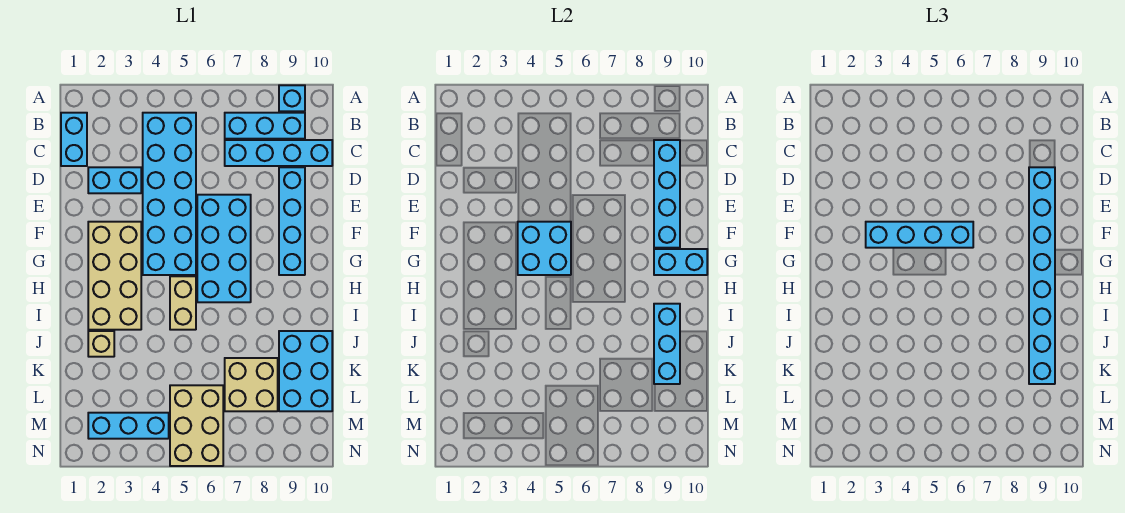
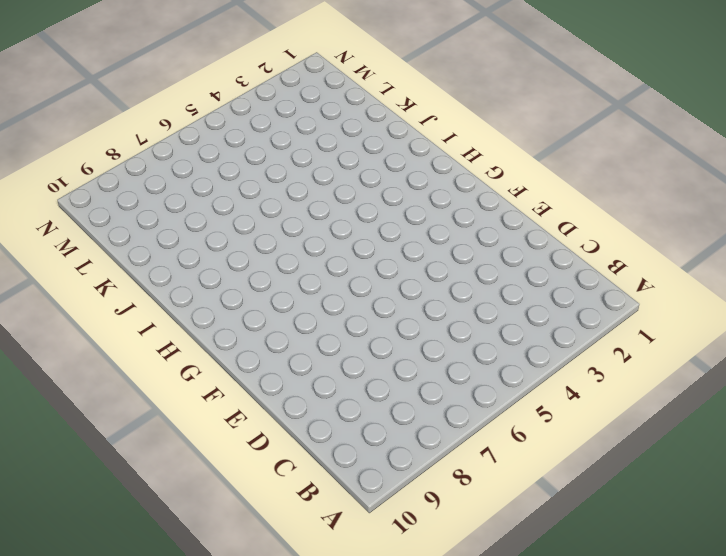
none -> cyan brick A9 level 1
none -> cyan brick B1:C1 level 1
none -> cyan brick B4:G5 level 1

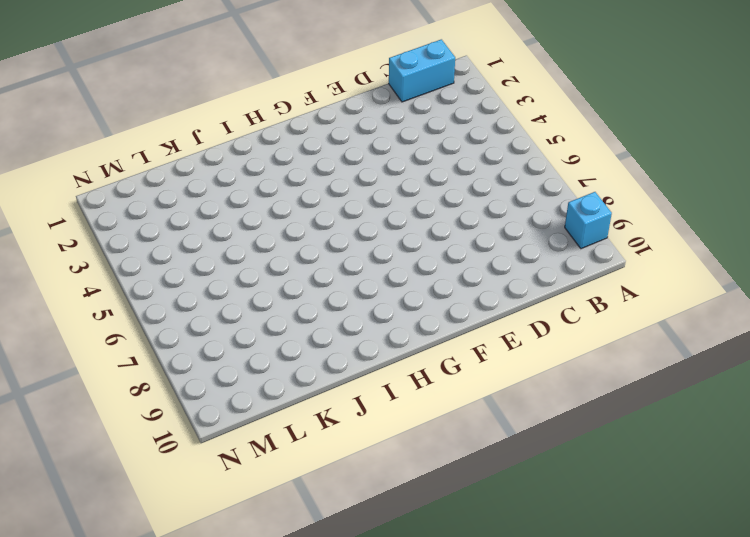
none -> cyan brick B4:G5 level 1
none -> cyan brick B7:B9 level 1
none -> cyan brick C7:C10 level 1

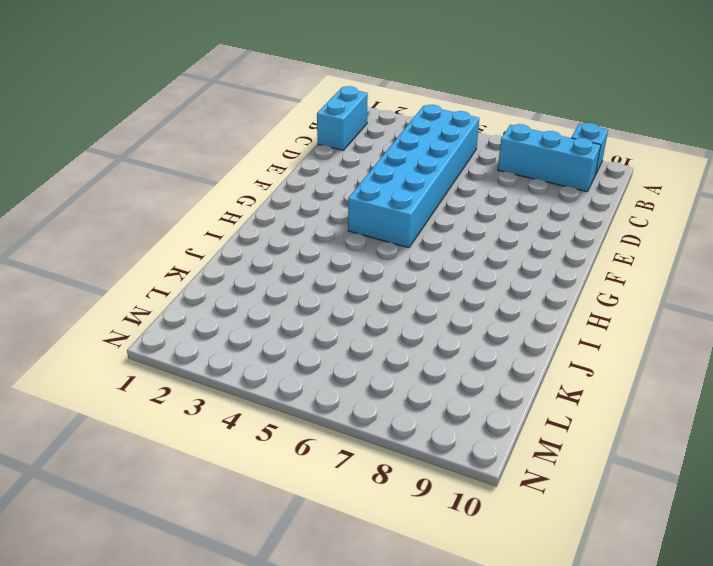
none -> cyan brick C7:C10 level 1
none -> cyan brick D2:D3 level 1
none -> cyan brick D9:G9 level 1

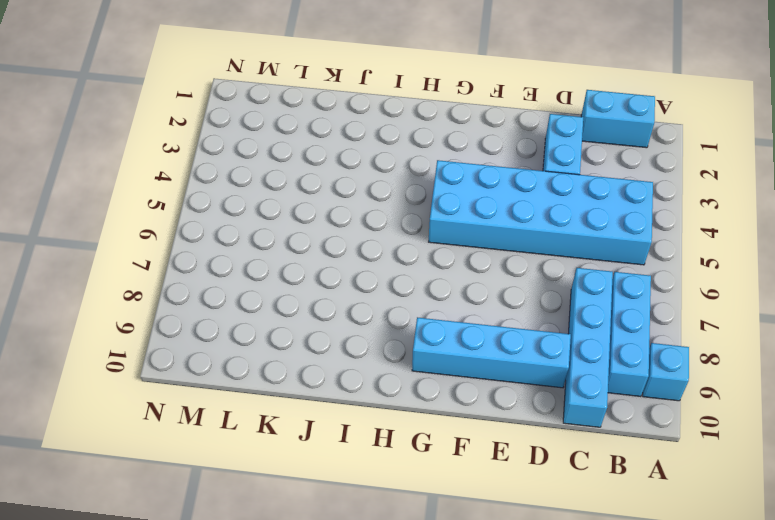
none -> cyan brick E6:H7 level 1
none -> tan brick F2:I3 level 1
none -> tan brick H5:I5 level 1

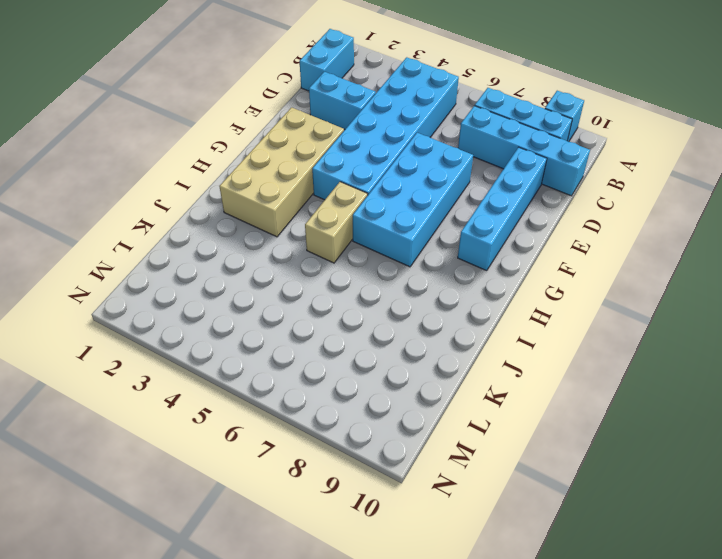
none -> tan brick J2 level 1
none -> cyan brick J9:L10 level 1
none -> tan brick K7:L8 level 1

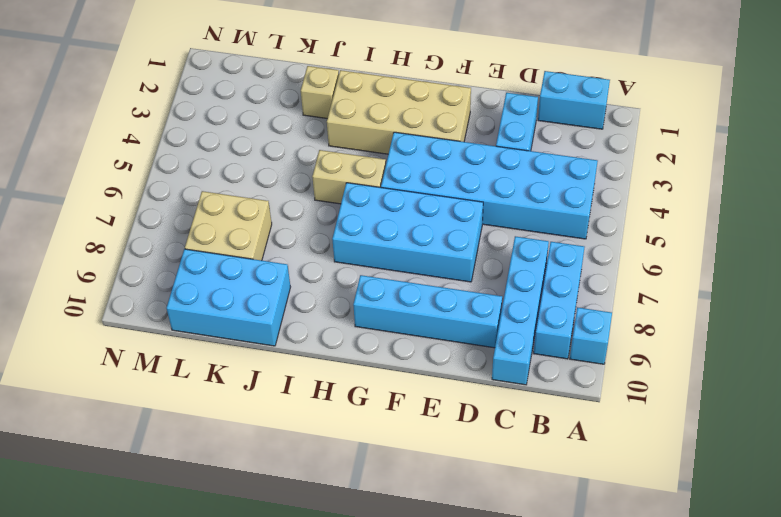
none -> tan brick L5:N6 level 1
none -> cyan brick M2:M4 level 1
none -> cyan brick C9:F9 level 2

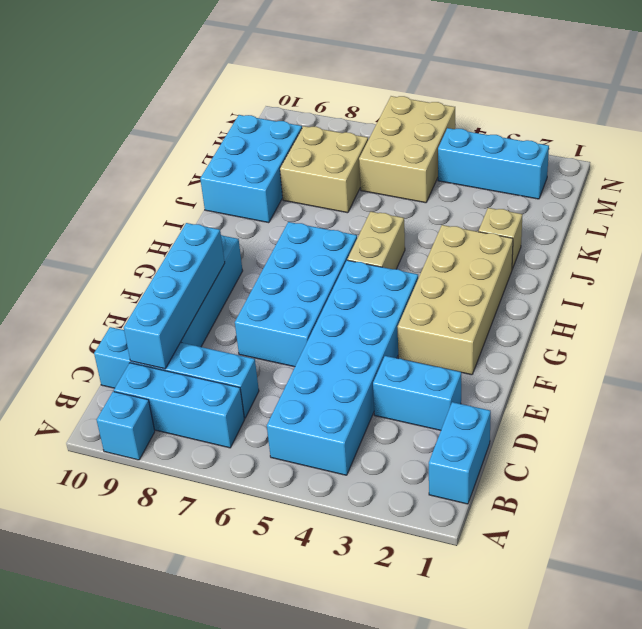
none -> cyan brick F4:G5 level 2
none -> cyan brick G9:G10 level 2
none -> cyan brick I9:K9 level 2

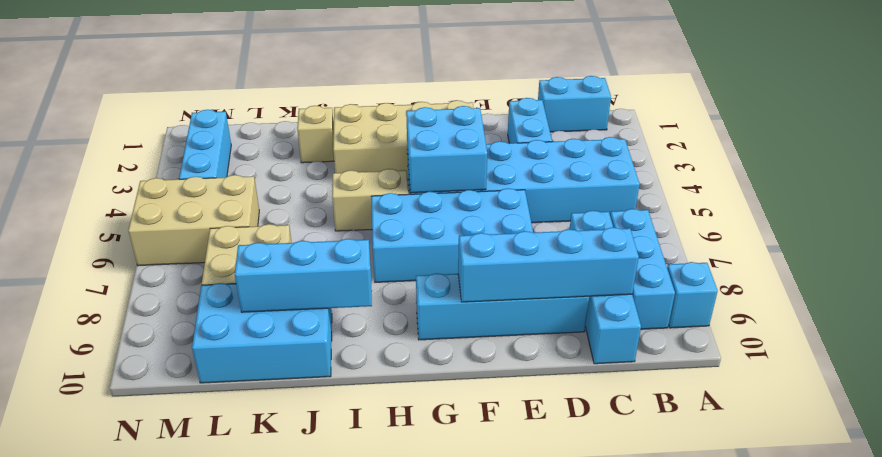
none -> cyan brick G9:G10 level 2
none -> cyan brick D9:K9 level 3
none -> cyan brick F3:F6 level 3

